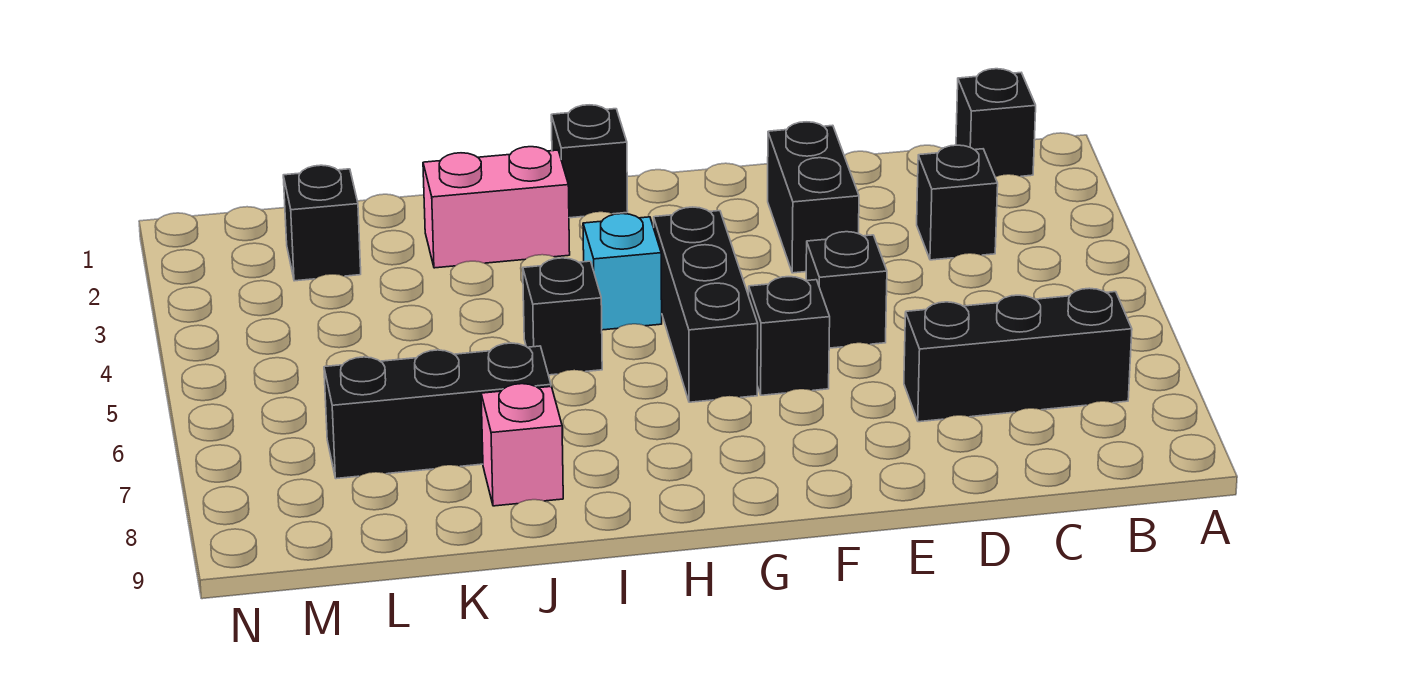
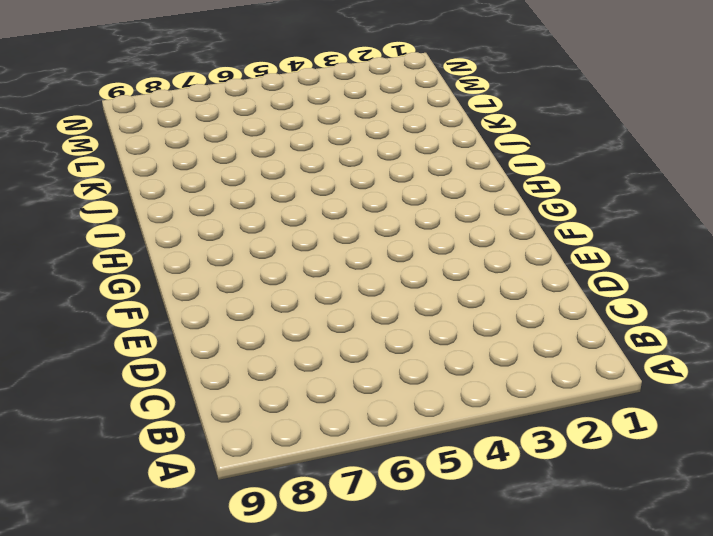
none -> black brick B1 level 1
none -> black brick B7:D7 level 1
none -> black brick C3 level 1

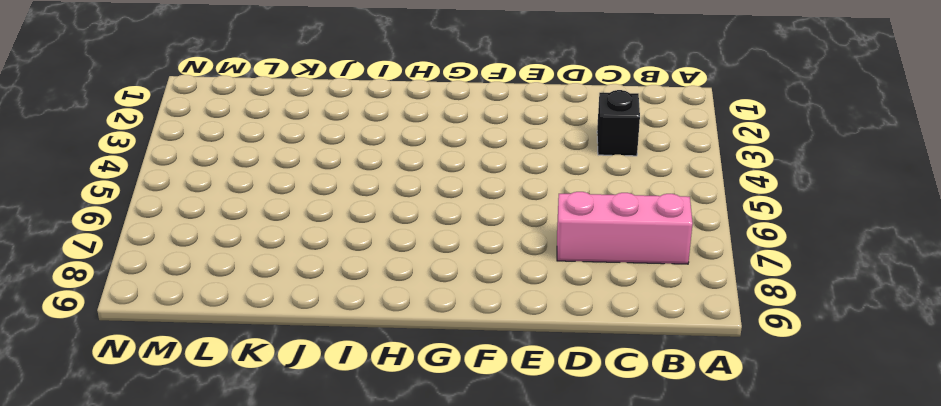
pink brick B7:D7 level 1 -> black brick B7:D7 level 1
none -> black brick B1 level 1
none -> black brick E2:E3 level 1
none -> black brick E5 level 1

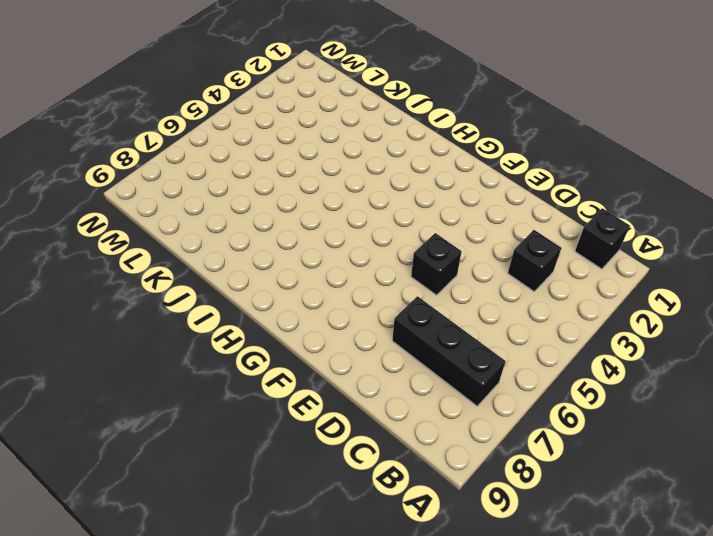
none -> black brick E2:E3 level 1
none -> black brick F6 level 1
none -> black brick G4:G6 level 1

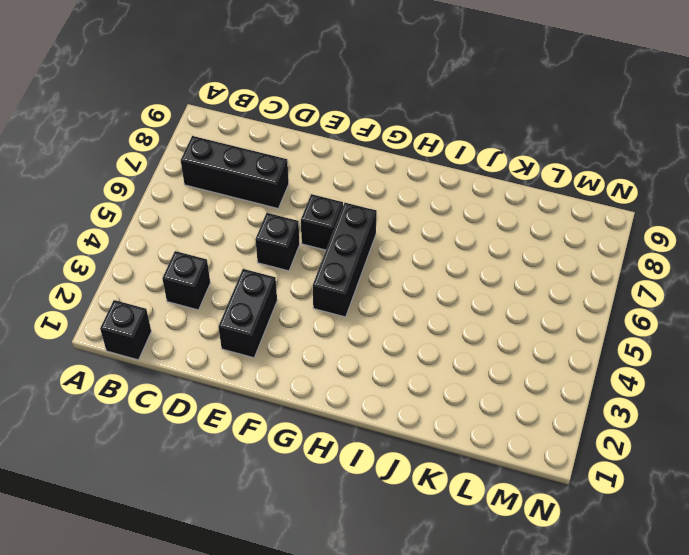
none -> black brick H1 level 1
none -> cyan brick H4 level 1
none -> pink brick I2:J2 level 1

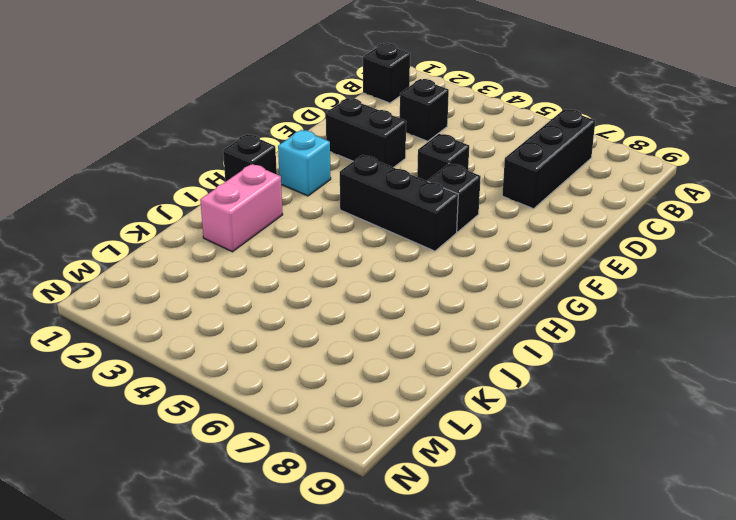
cyan brick G2 level 1 -> cyan brick H4 level 1
none -> black brick I5 level 1
none -> black brick J7:L7 level 1
none -> pink brick J8 level 1

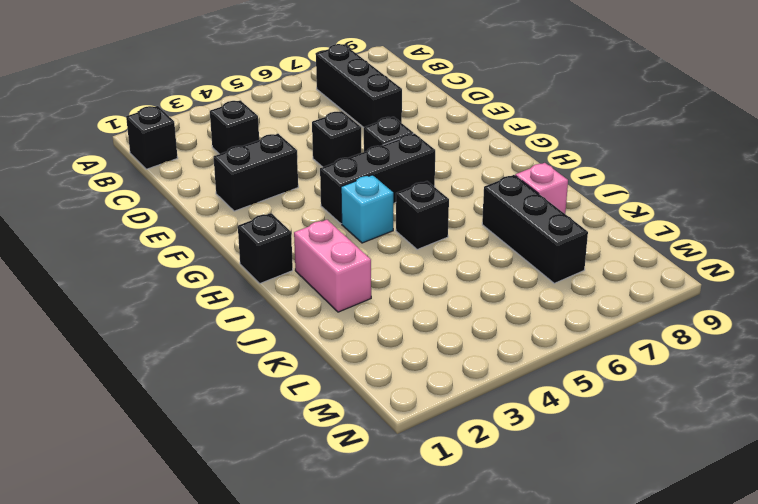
none -> black brick L2 level 1

